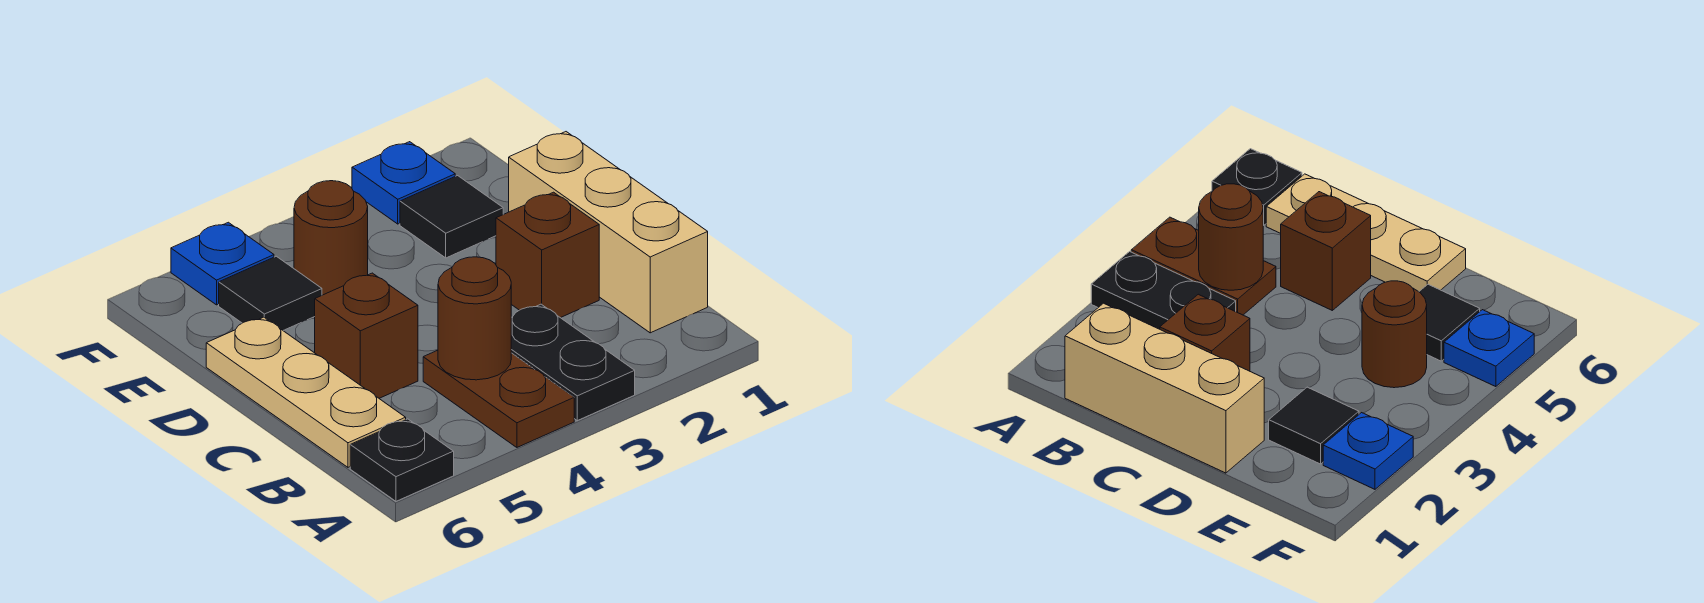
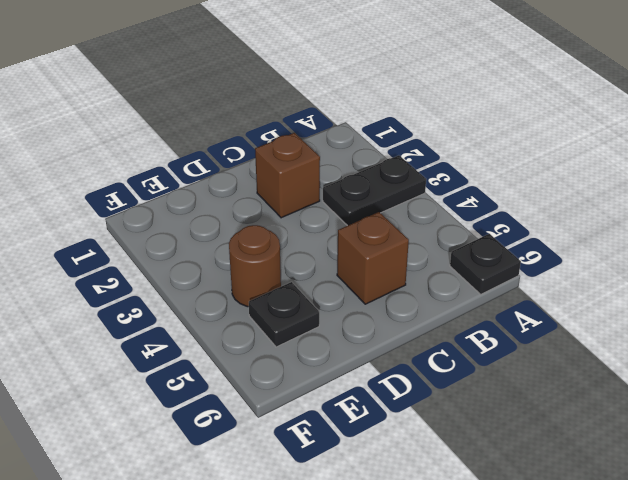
black plate E5 level 1 -> black tile E5 level 1
none -> brown plate A4:B4 level 1
none -> tan brick B1:D1 level 1
none -> tan plate B6:D6 level 1

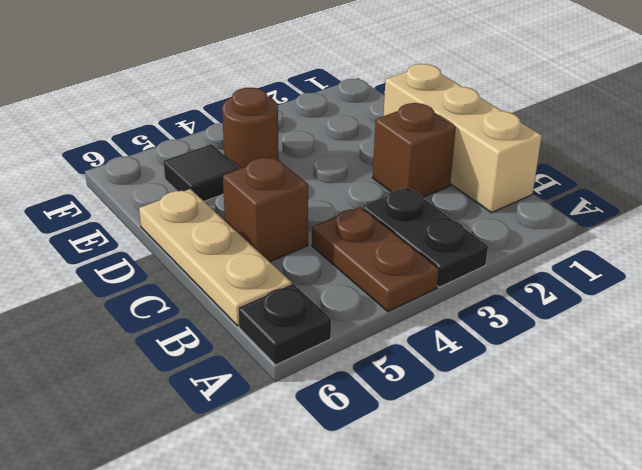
none -> black tile E2 level 1
none -> blue plate F2 level 1
none -> blue plate F5 level 1

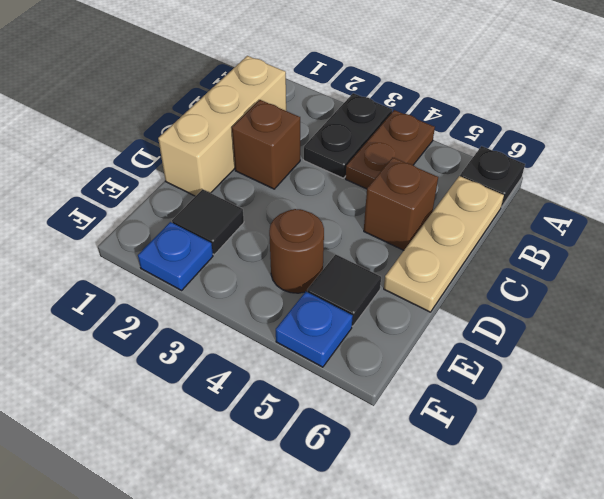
none -> brown round brick B4 level 2

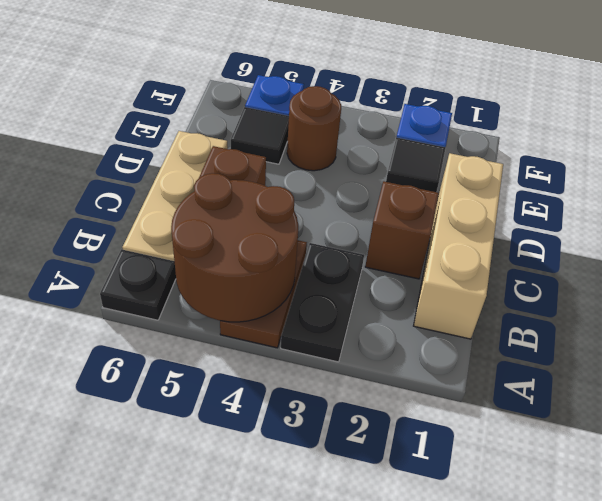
brown round brick A4:B5 level 2 -> brown round brick B4 level 2

